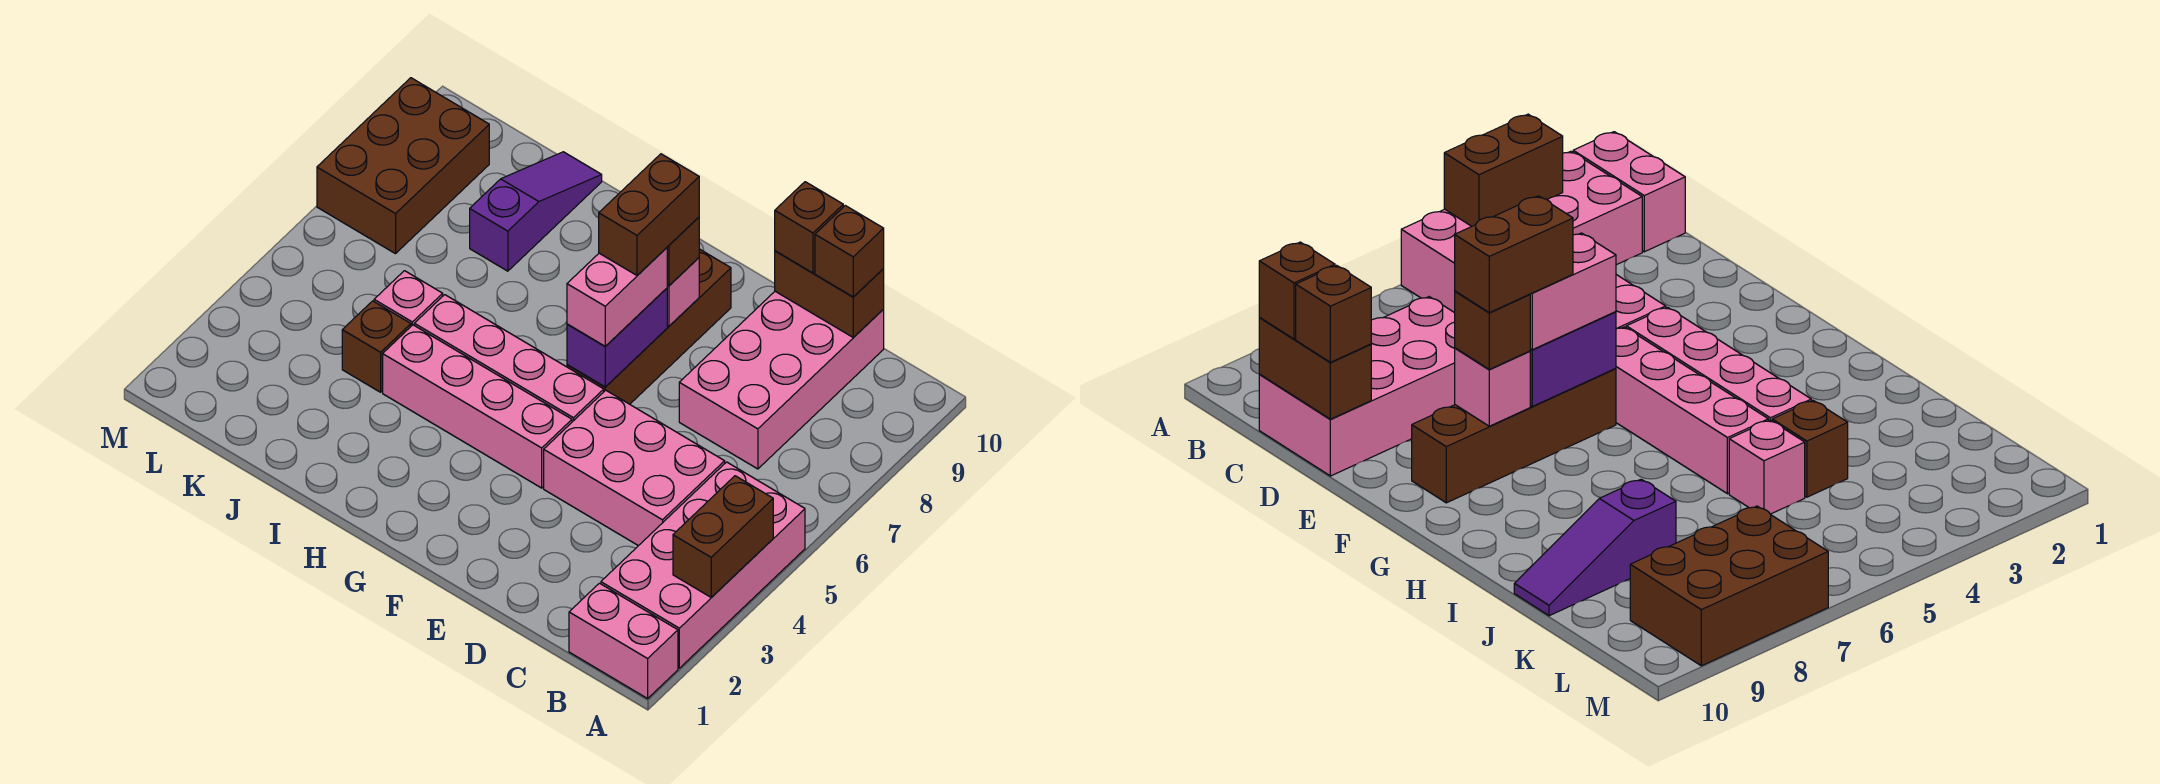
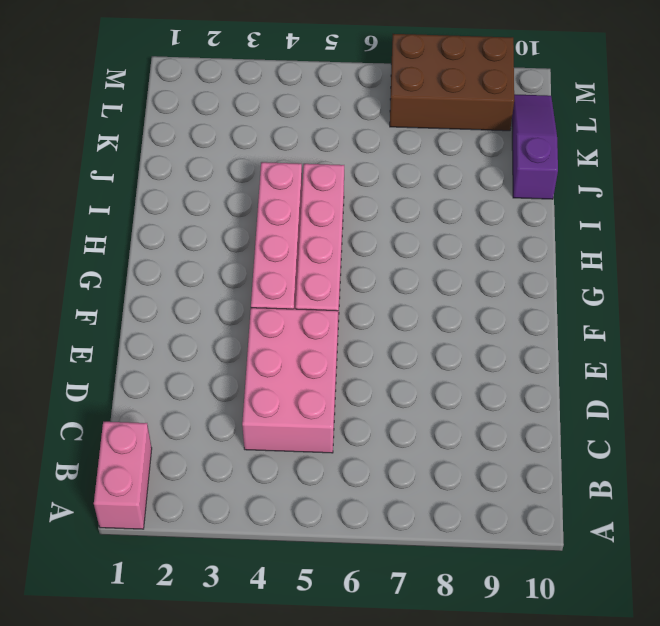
purple slope J10:L10 level 1 top J -> purple slope J8:J10 level 1 top 8
none -> pink brick A2:B5 level 1
none -> pink brick C7:D10 level 1
none -> brown brick F6:F9 level 1

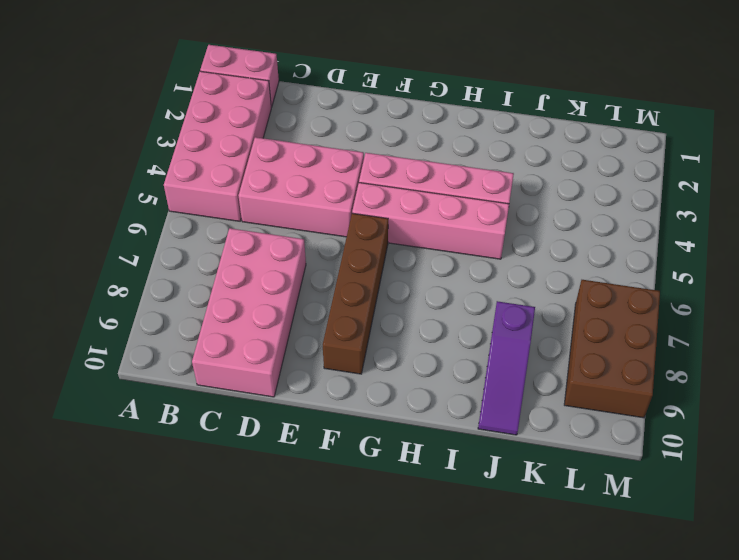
none -> brown brick J4 level 1
none -> pink brick J5 level 1
none -> brown brick A3:A4 level 2

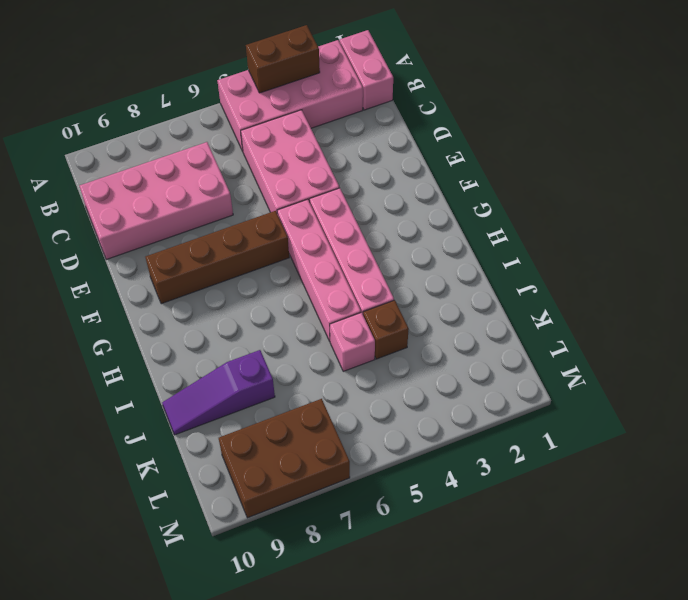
none -> brown brick C10:D10 level 2
none -> purple brick F6:F7 level 2
none -> pink brick F8 level 2

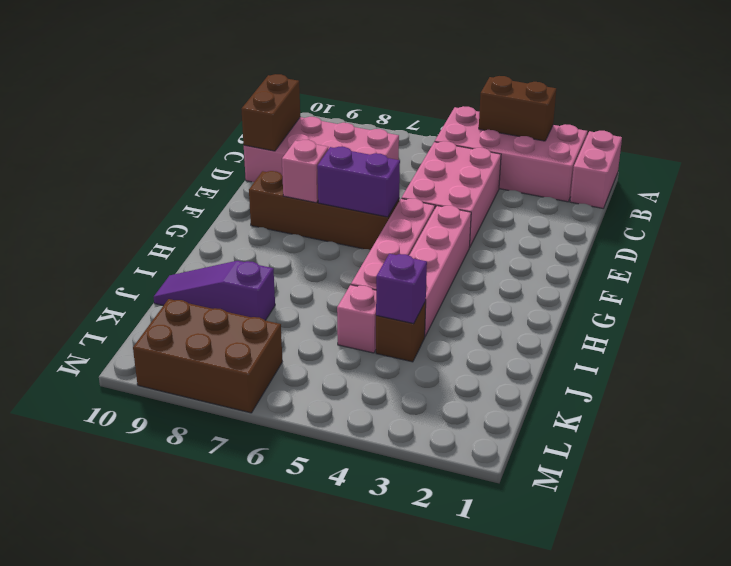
purple brick J4 level 2 -> none
none -> brown brick C10 level 3
none -> brown brick D10 level 3
none -> pink brick F6:F7 level 3

